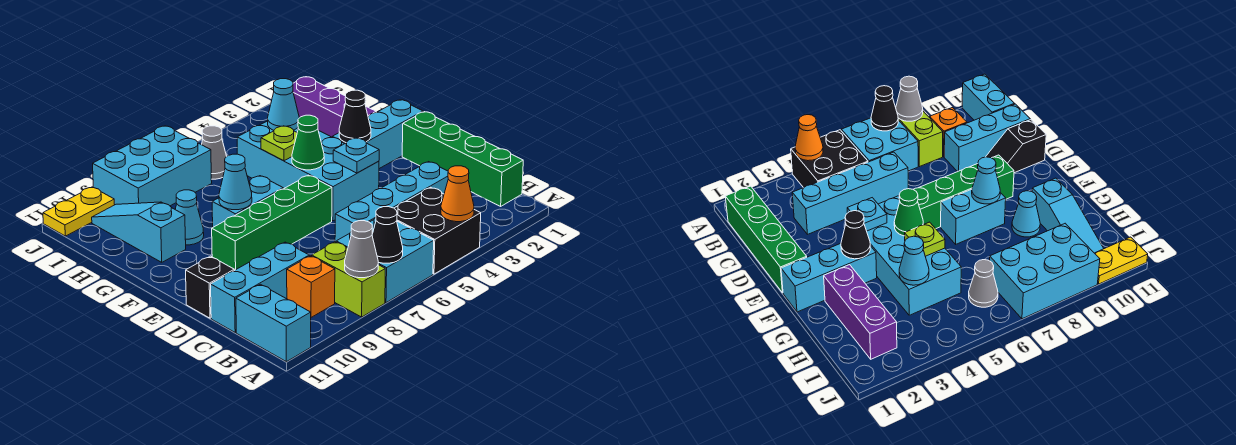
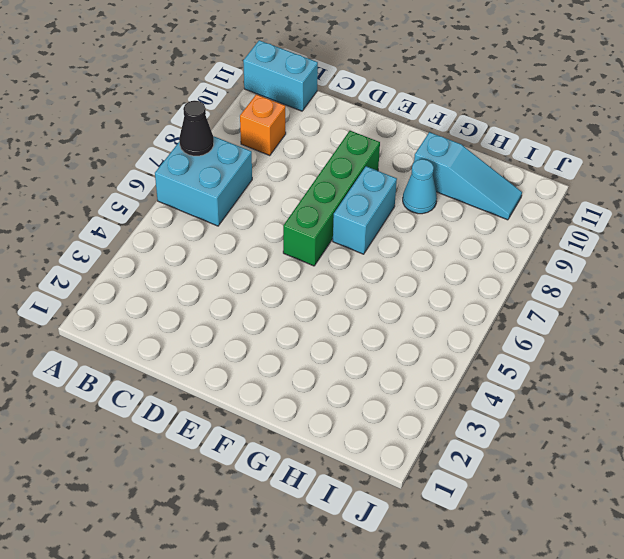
none -> black brick A4:B5 level 1
none -> lime brick A8:B8 level 1
none -> green brick B1:E1 level 1

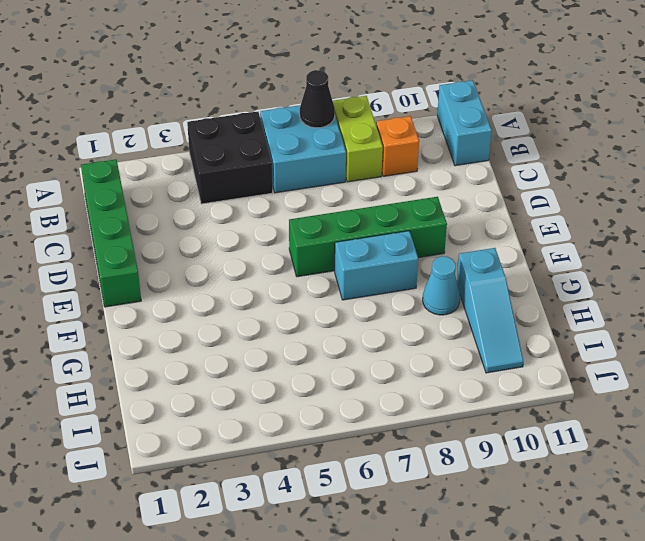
none -> cyan brick C3:C6 level 1
none -> cyan brick C9:C11 level 1
none -> black slope D10:D11 level 1 top 11

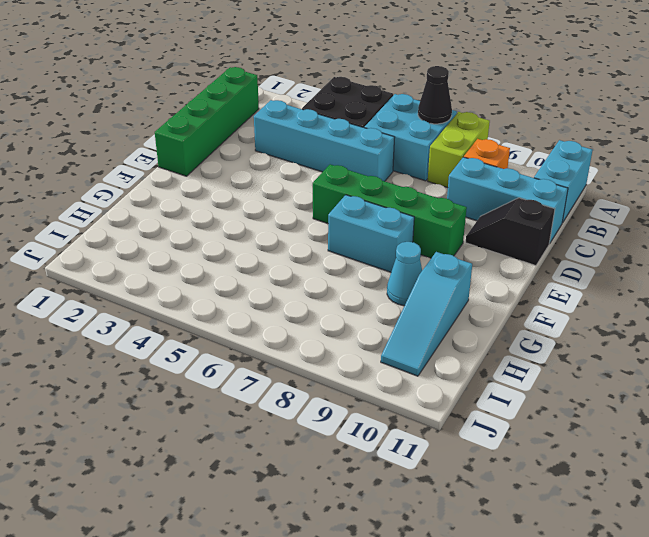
none -> cyan brick E4:H5 level 1
none -> cyan brick F1:F3 level 1
none -> purple brick G2:I2 level 1

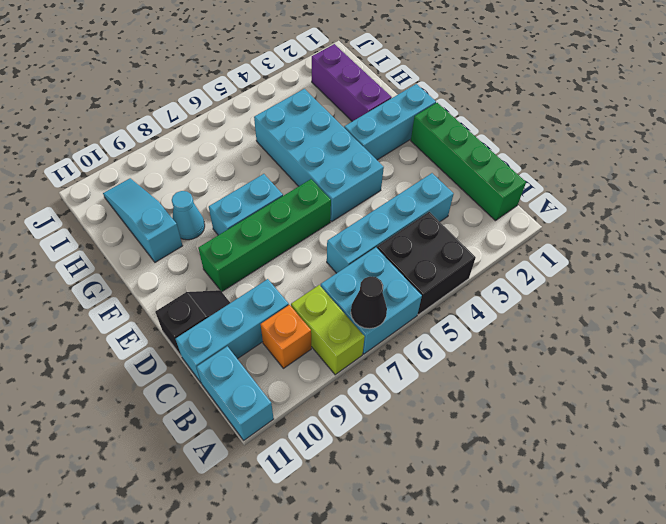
none -> grey cone I6 level 1
none -> cyan brick I7:J9 level 1
none -> yellow plate J10:J11 level 1

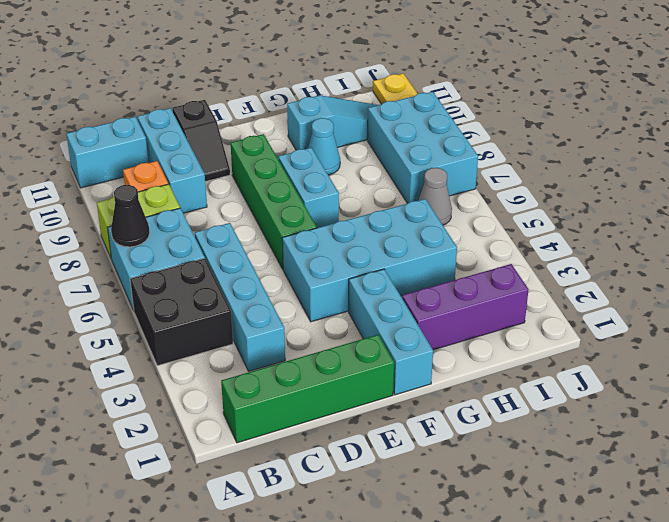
none -> orange cone A4 level 2
none -> grey cone A8 level 2
none -> cyan plate E4 level 2

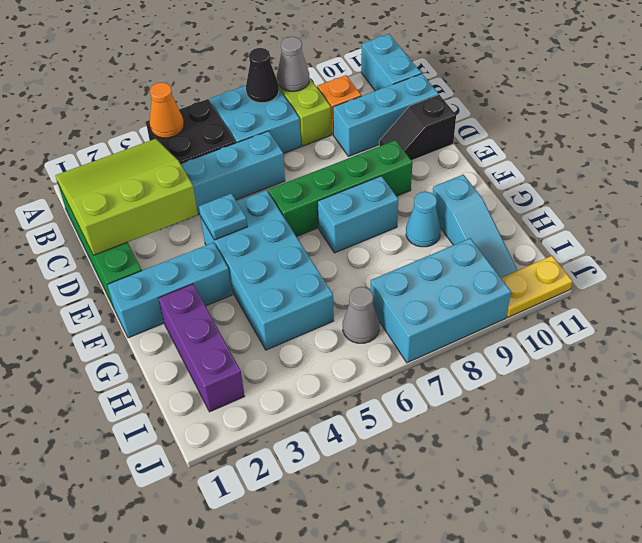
lime slope B1:D3 level 2 top D -> none
none -> black cone F3 level 2
none -> green cone F5 level 2
none -> cyan cone F8 level 2

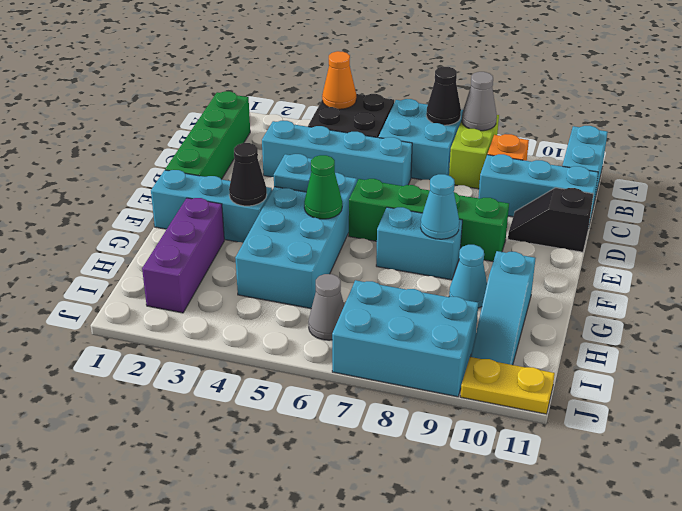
none -> lime plate G5 level 2
none -> cyan cone H4 level 2

